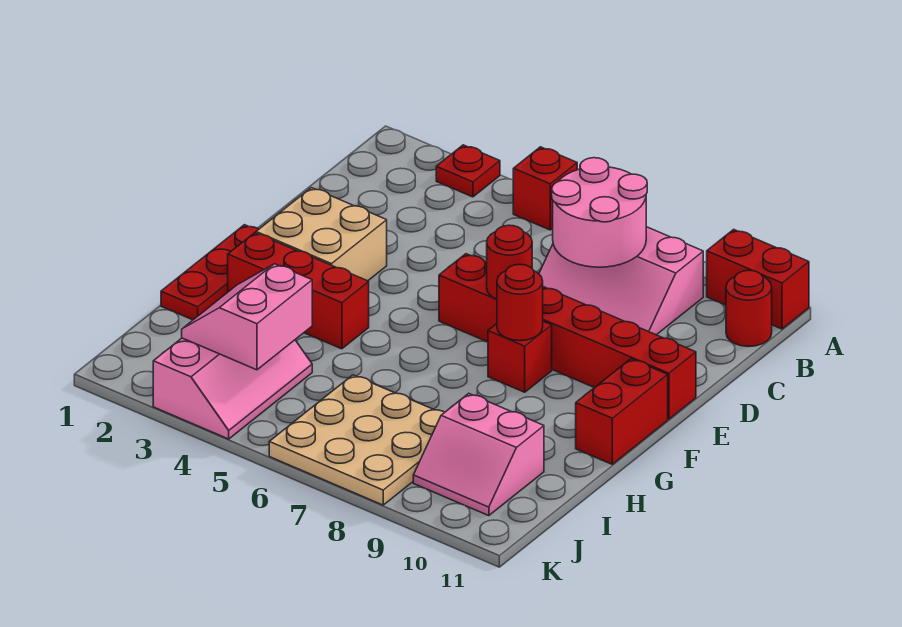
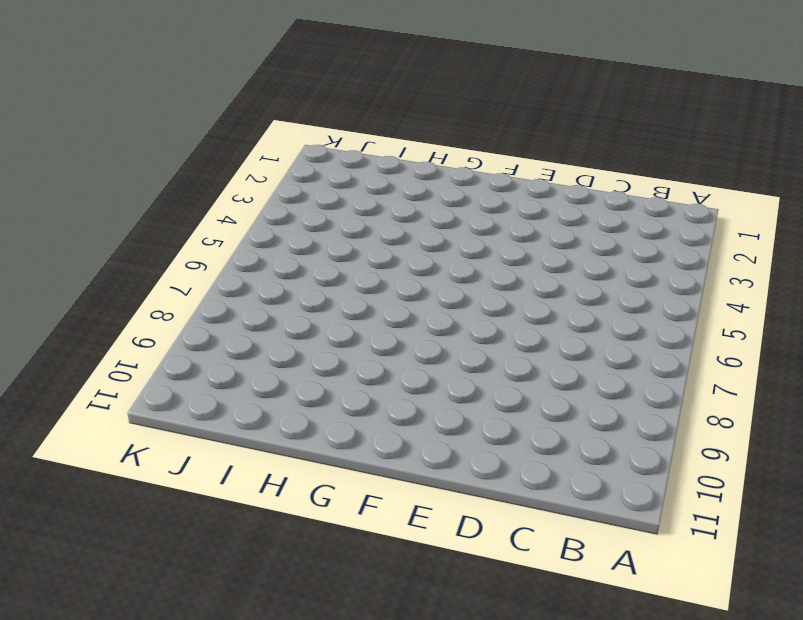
none -> red plate A3 level 1
none -> red brick A5 level 1
none -> red brick A10:A11 level 1

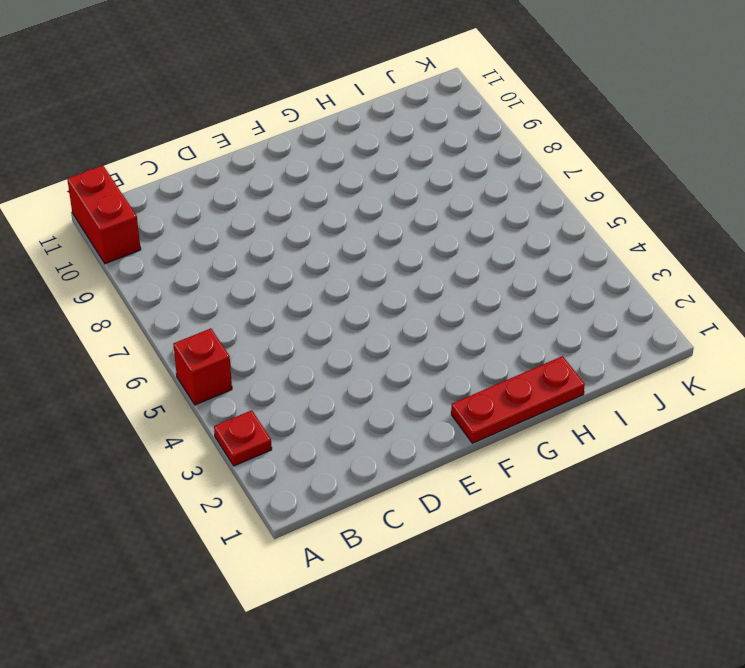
none -> pink slope B7:C9 level 1 top B
none -> red round brick B11 level 1
none -> tan brick E2:F3 level 1

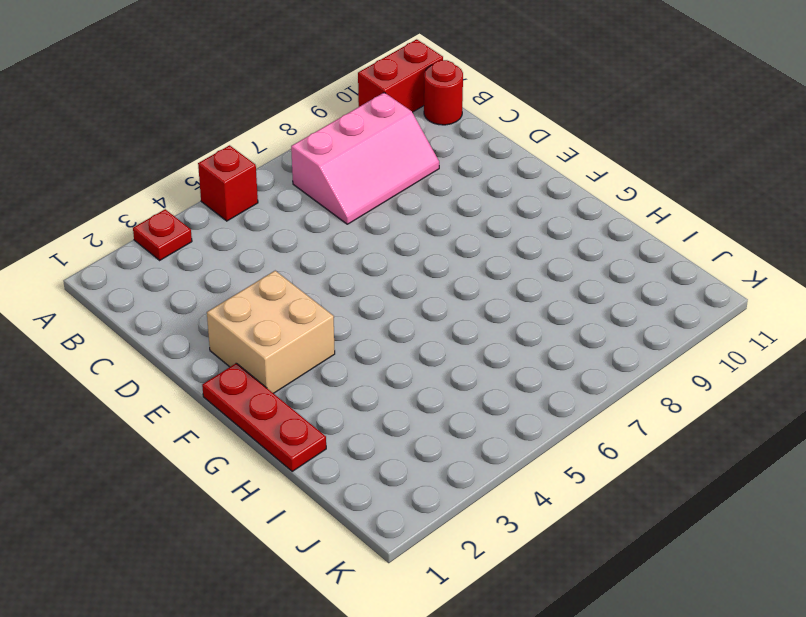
none -> red brick E6:E11 level 1
none -> red brick F8 level 1
none -> red brick F11:G11 level 1

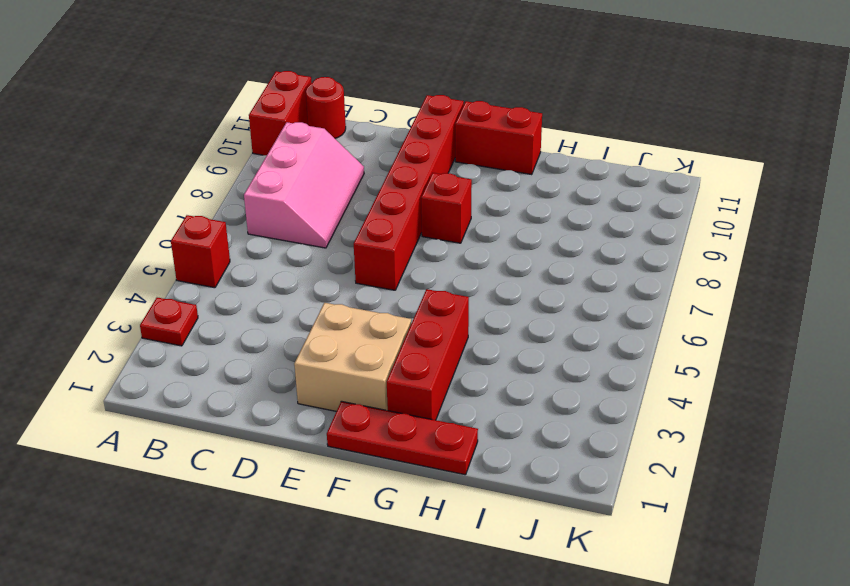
none -> pink slope I3:K4 level 1 top 3
none -> tan plate I6:K8 level 1
none -> pink slope I9:J10 level 1 top I

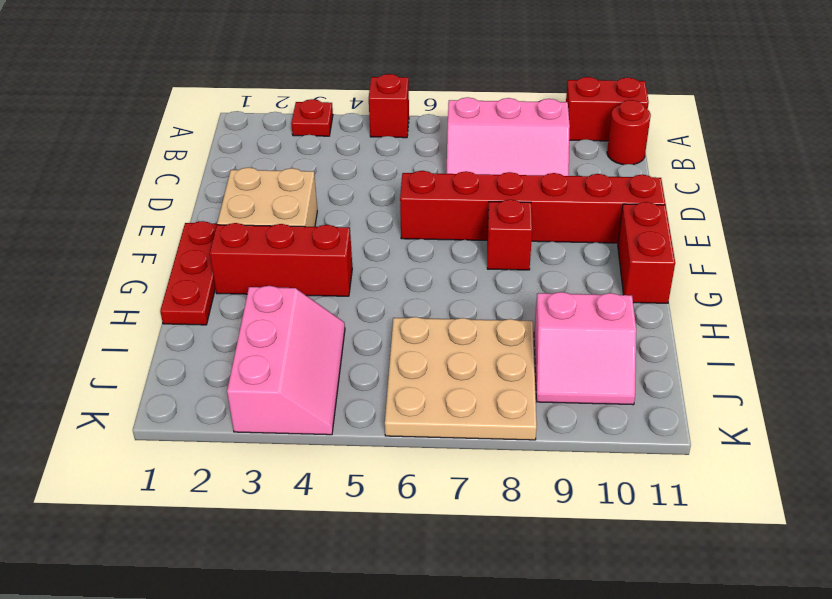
none -> pink round brick B7:C8 level 2
none -> red round brick E7 level 2
none -> red round brick F8 level 2

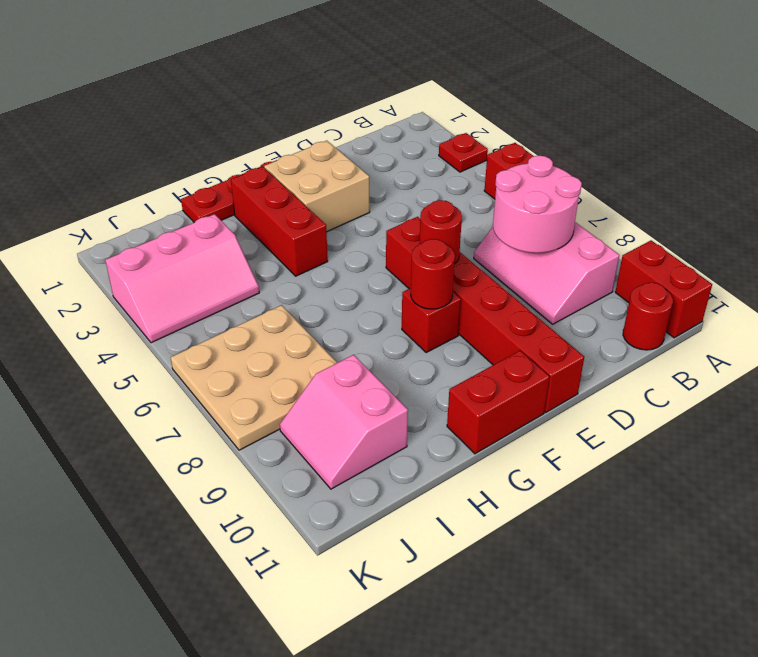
none -> pink slope I3:J4 level 2 top 4

